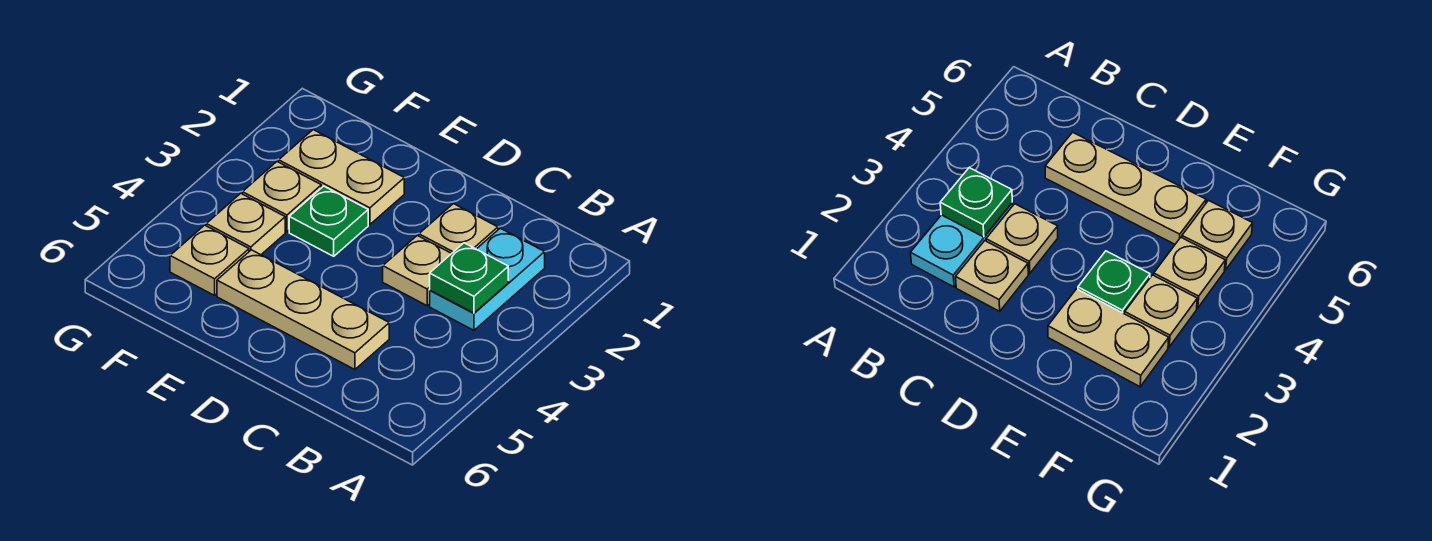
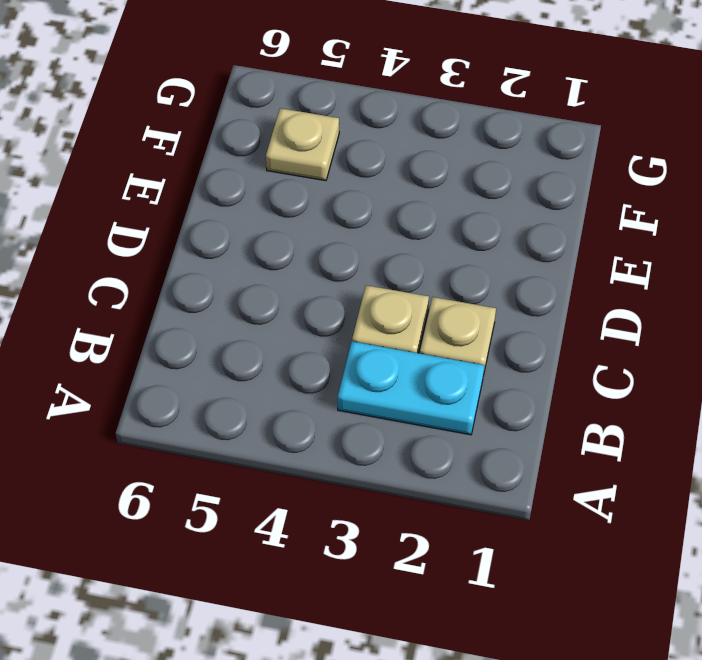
none -> tan plate C5:E5 level 1
none -> tan plate E2:F2 level 1

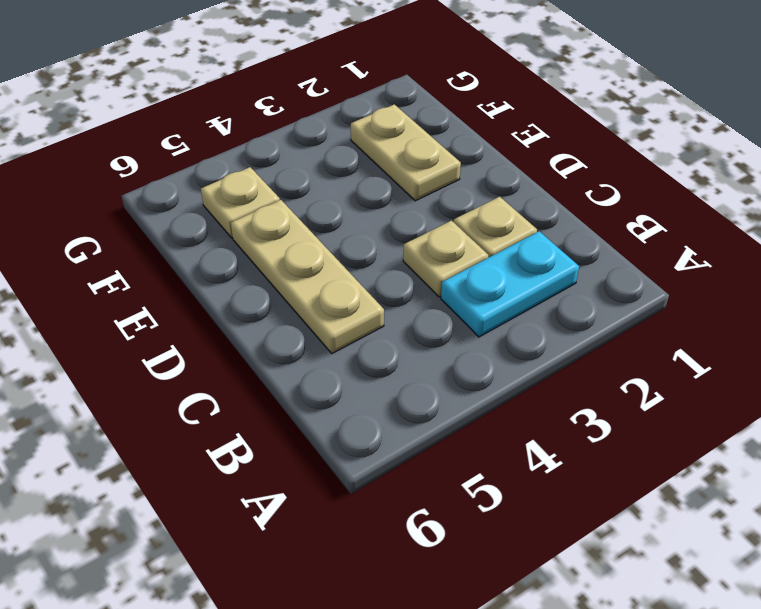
none -> green plate E3 level 1
none -> tan plate F3 level 1

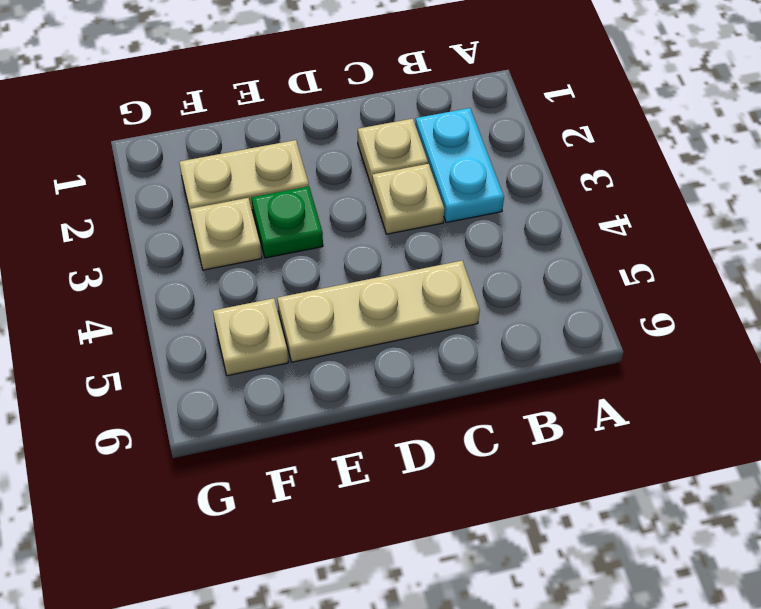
none -> tan plate F4 level 1
none -> green plate B3 level 2

